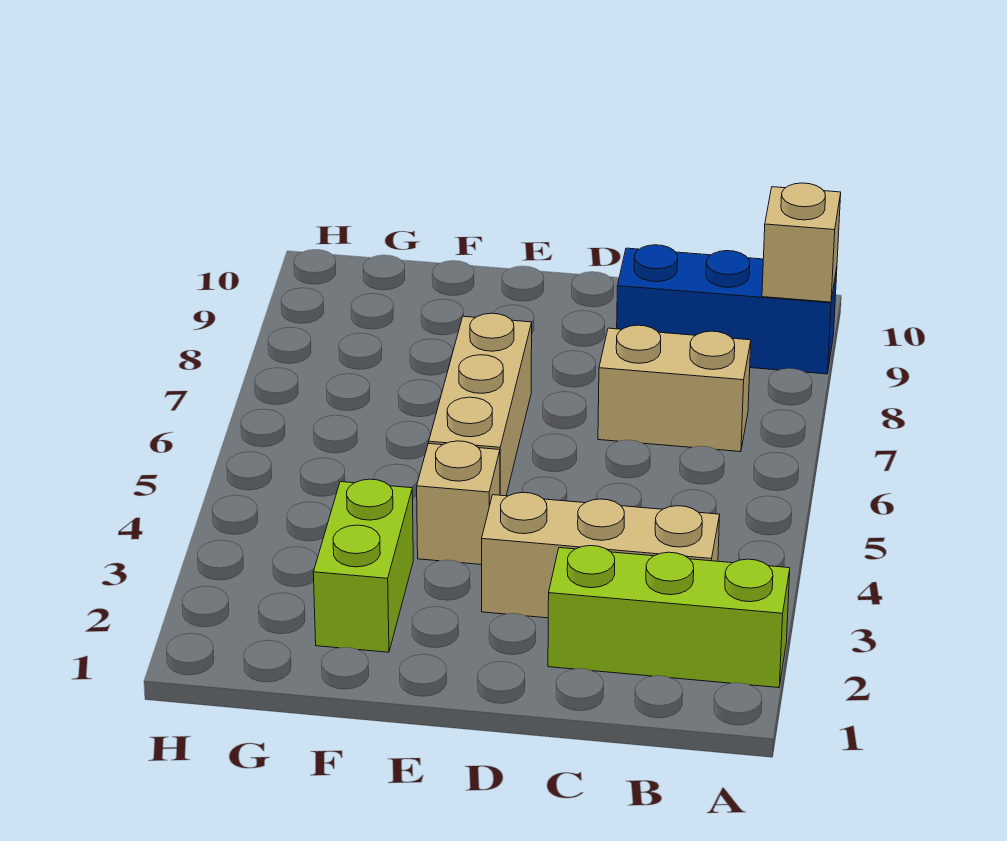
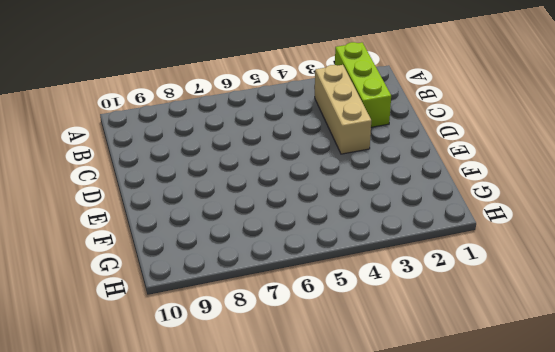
none -> blue brick A9:C9 level 1
none -> tan brick B7:C7 level 1

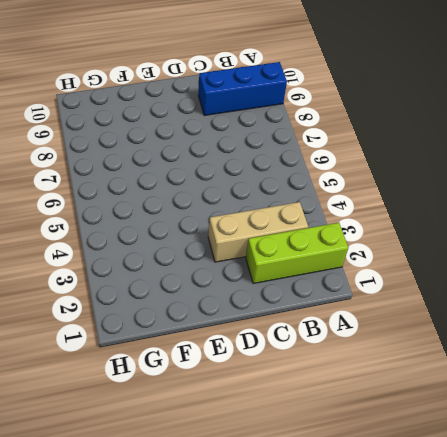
none -> tan brick B7:C7 level 1
none -> tan brick E4 level 1

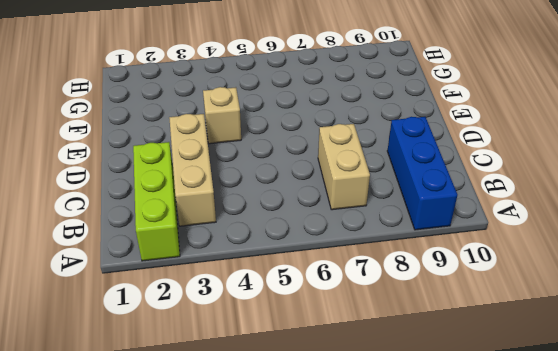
none -> tan brick E5:E7 level 1
none -> lime brick F2:F3 level 1

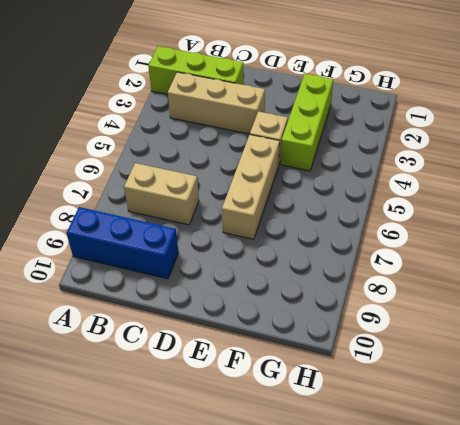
lime brick F2:F4 level 1 -> lime brick F2:F3 level 1
none -> tan brick A9 level 2

